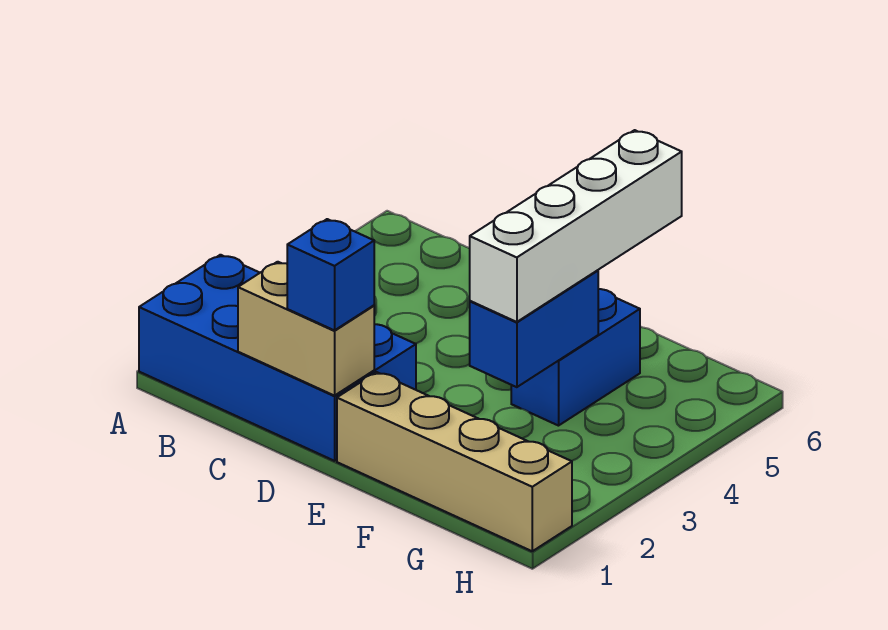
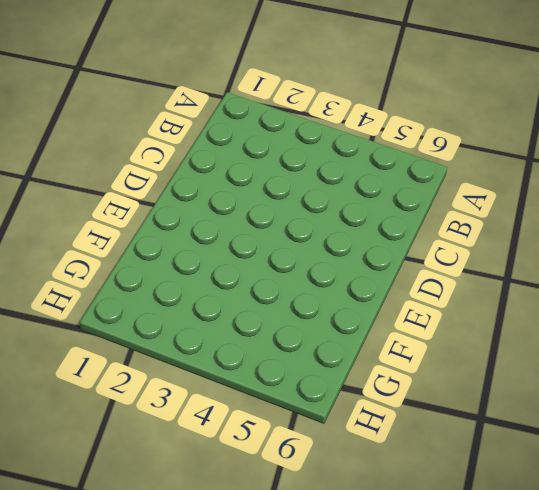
none -> blue brick A1:D2 level 1
none -> tan brick E1:H1 level 1

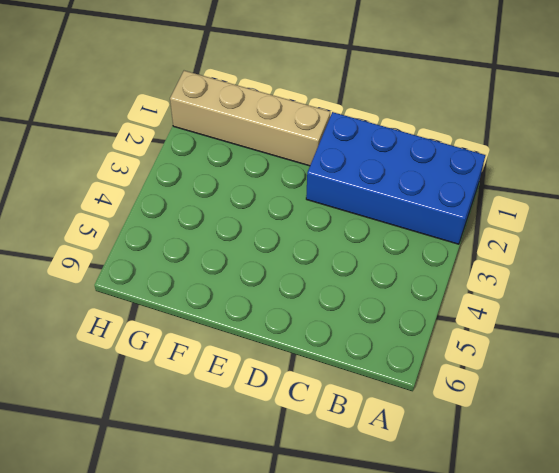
none -> blue brick F4:F5 level 1
none -> tan brick C1:D1 level 2

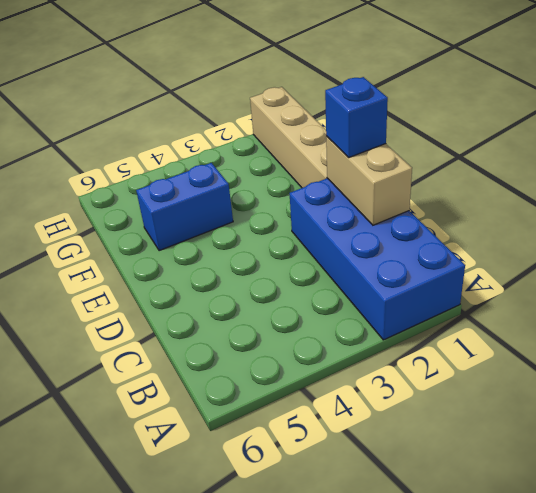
none -> blue brick F3:F4 level 2
none -> white brick F3:F6 level 3

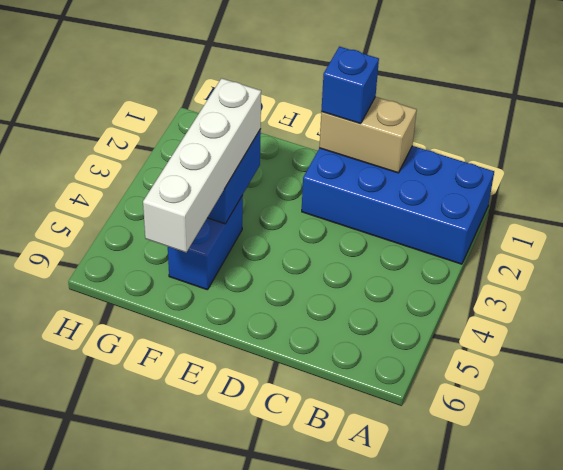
none -> tan brick E1:H1 level 1

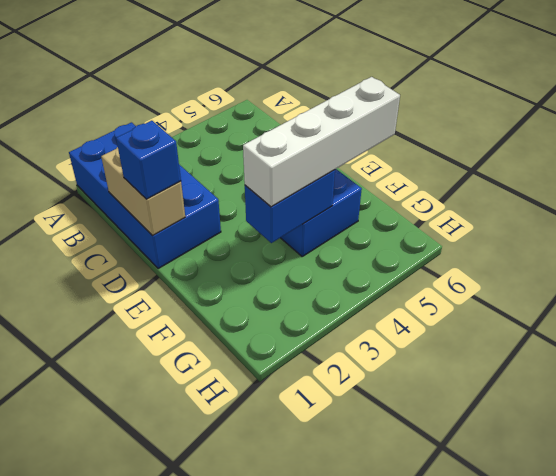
none -> tan brick E1:H1 level 1

